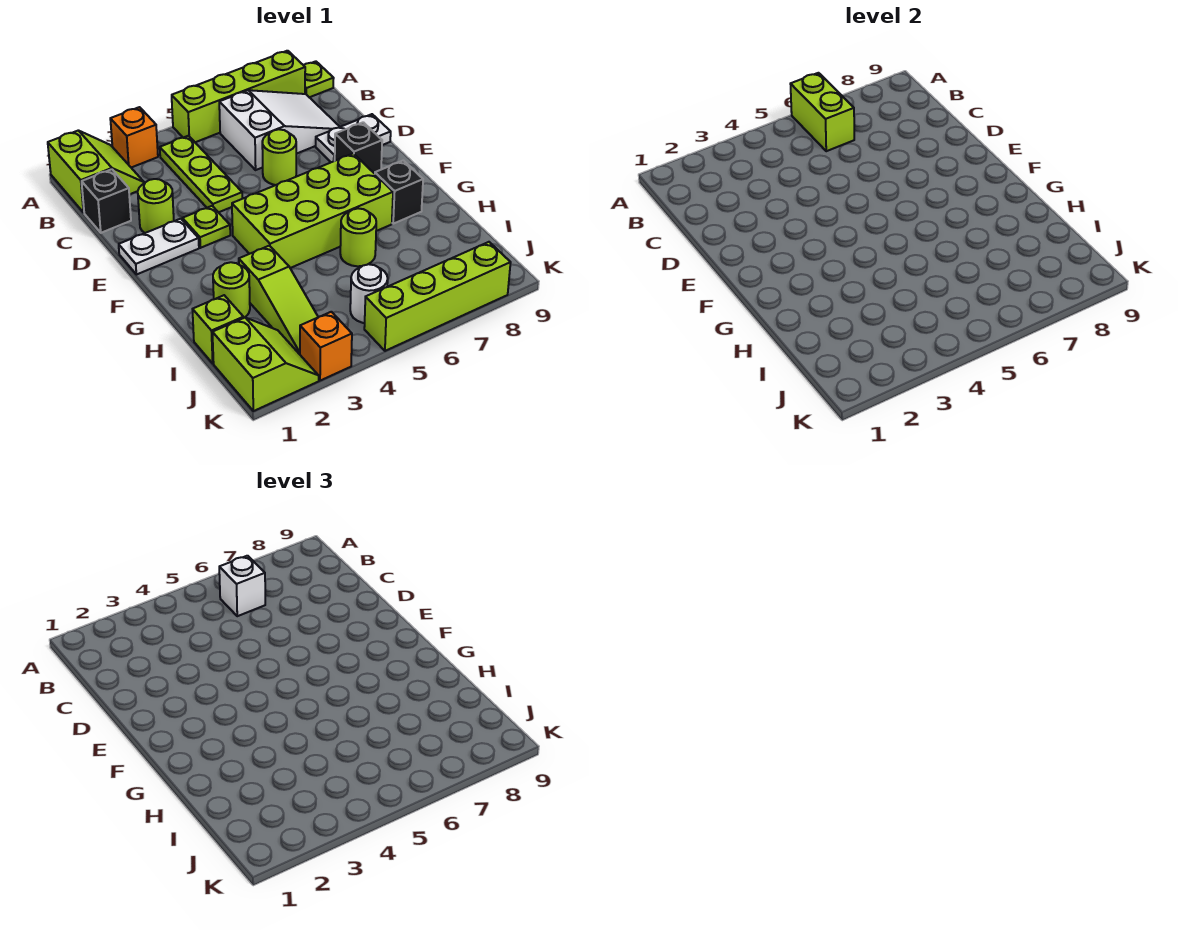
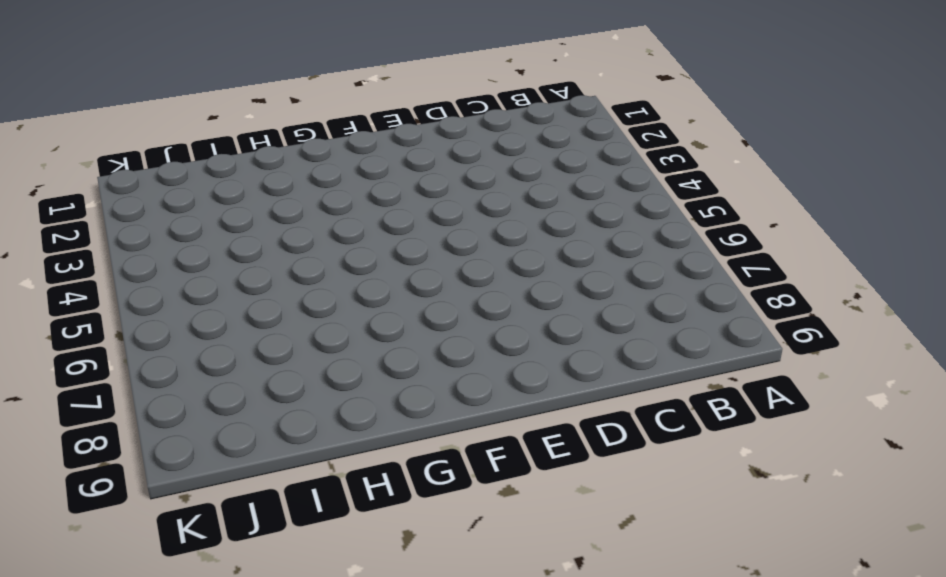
none -> lime slope A1:B2 level 1 top 1
none -> orange brick A3 level 1
none -> lime brick A5:A8 level 1

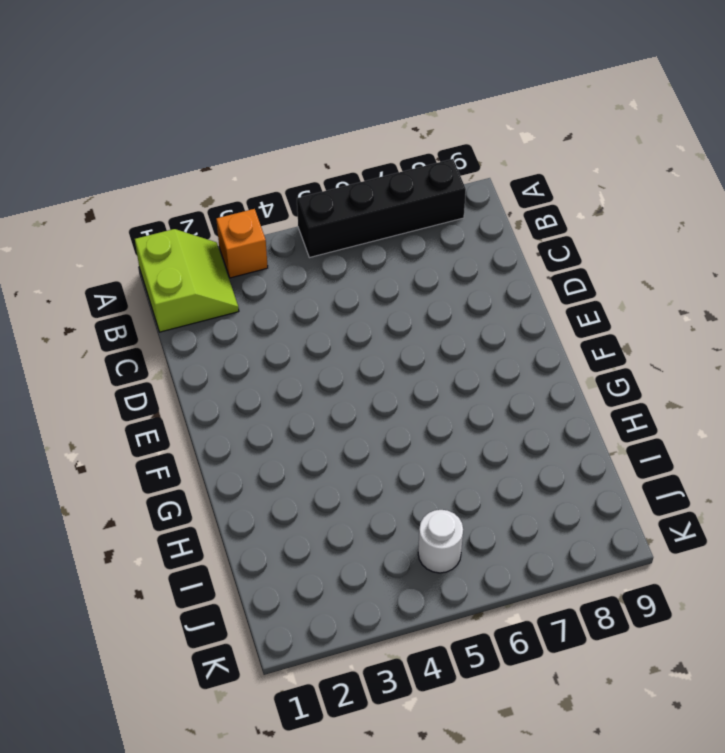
black brick A5:A8 level 1 -> lime brick A5:A8 level 1
none -> lime plate A9 level 1
none -> lime plate B4:D4 level 1
none -> white slope B6:C8 level 1 top 6

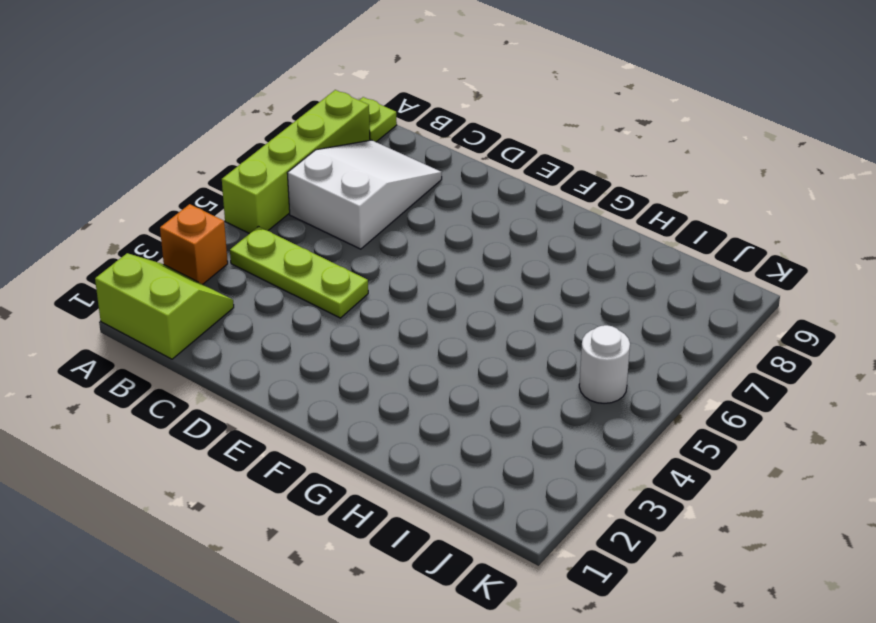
none -> black brick C1 level 1
none -> lime round brick D2 level 1
none -> lime round brick D6 level 1

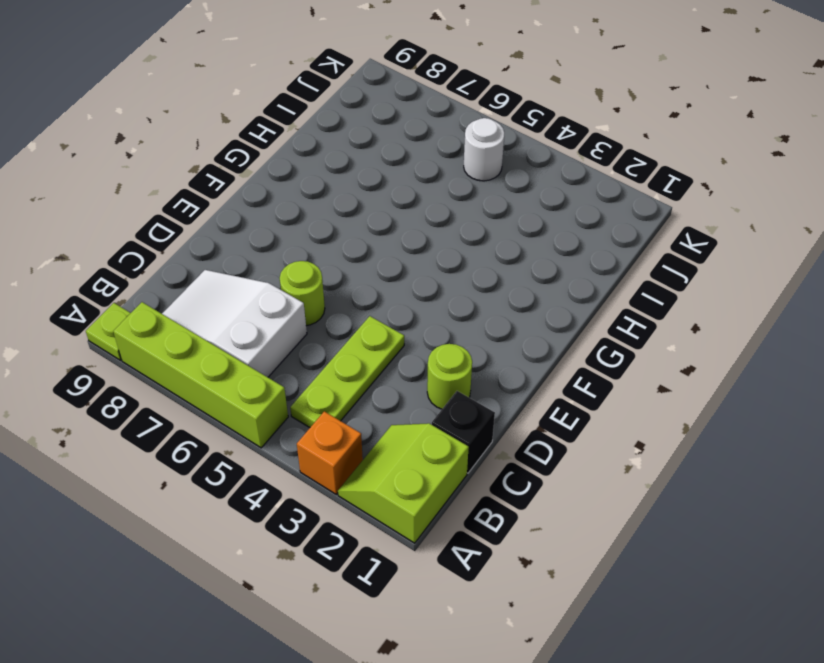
none -> white plate D8:D9 level 1
none -> white plate E1:E2 level 1
none -> lime plate E3 level 1

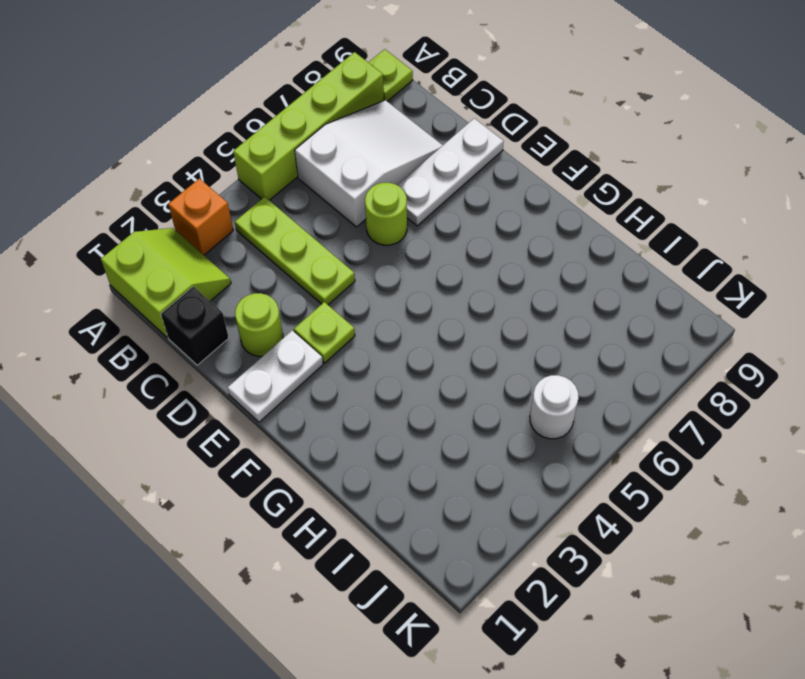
white plate D7:D9 level 1 -> white plate D8:D9 level 1
none -> black brick E8 level 1
none -> lime brick F4:G7 level 1
none -> black brick G8 level 1

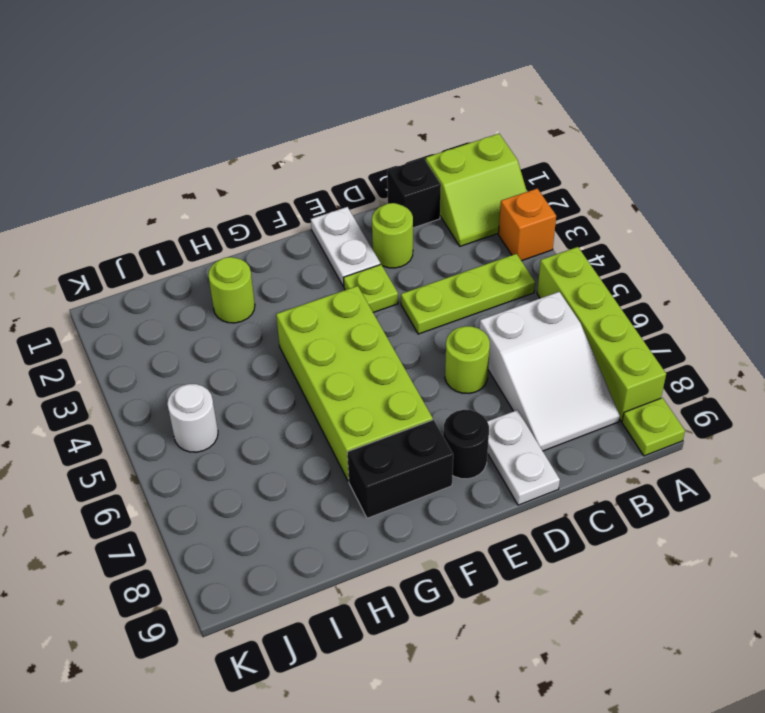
black round brick E8 level 1 -> black brick E8 level 1
black brick F8:G8 level 1 -> black brick G8 level 1
none -> lime slope H3:J3 level 1 top H
none -> lime round brick H6 level 1
none -> lime brick I1 level 1

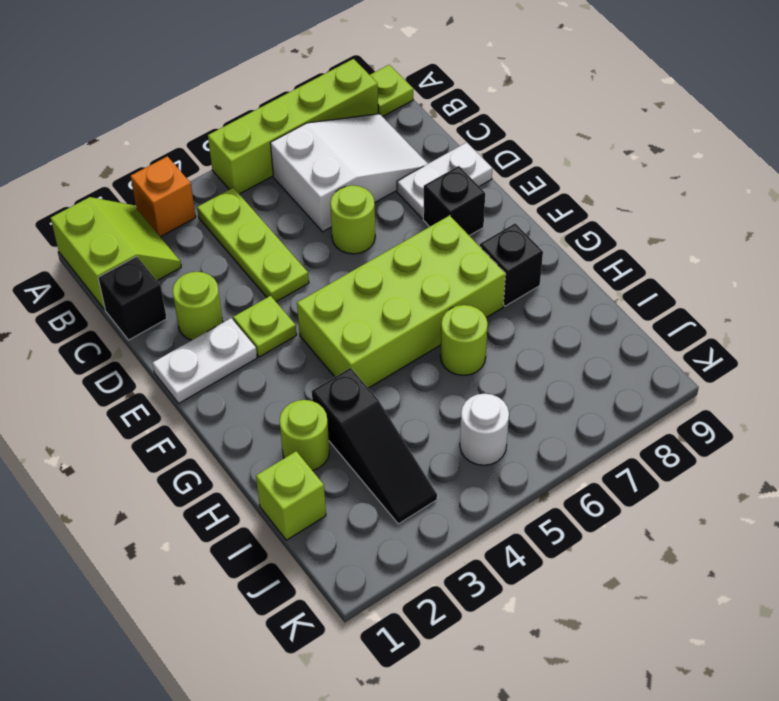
black slope H3:J3 level 1 top H -> lime slope H3:J3 level 1 top H
none -> lime slope J1:K2 level 1 top 1
none -> orange brick K3 level 1
none -> lime brick K5:K8 level 1

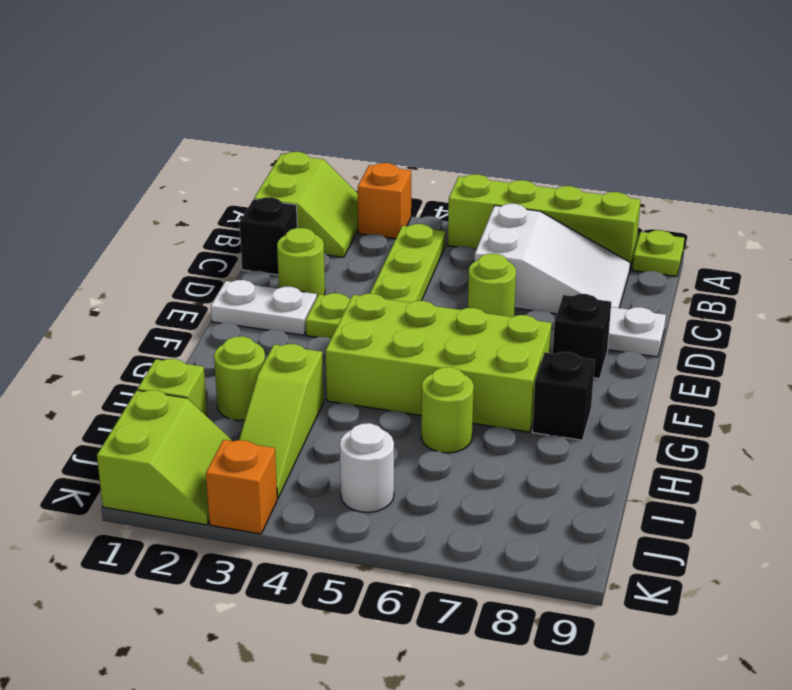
none -> lime brick K5:K8 level 1
none -> lime brick A6:B6 level 2
none -> white brick B6 level 3

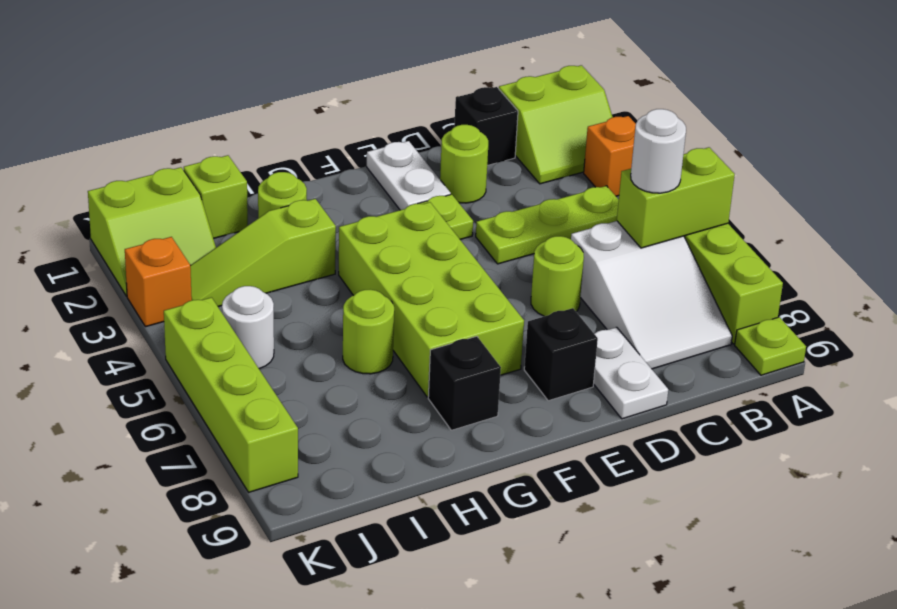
white round brick B6 level 3 -> white brick B6 level 3

